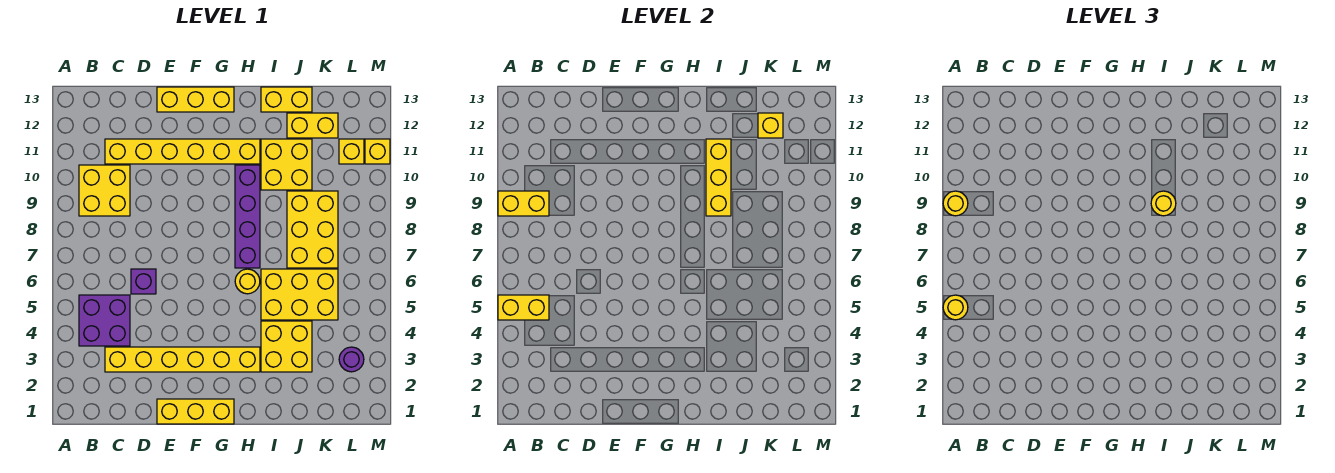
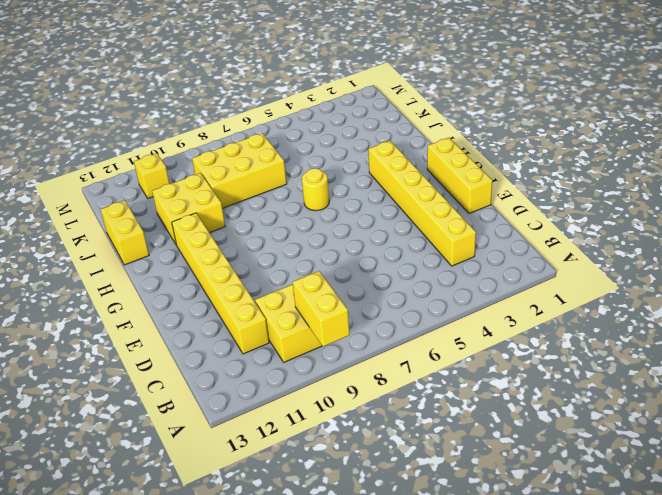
none -> purple brick B4:C5 level 1
none -> purple brick D6 level 1
none -> yellow brick E13:G13 level 1

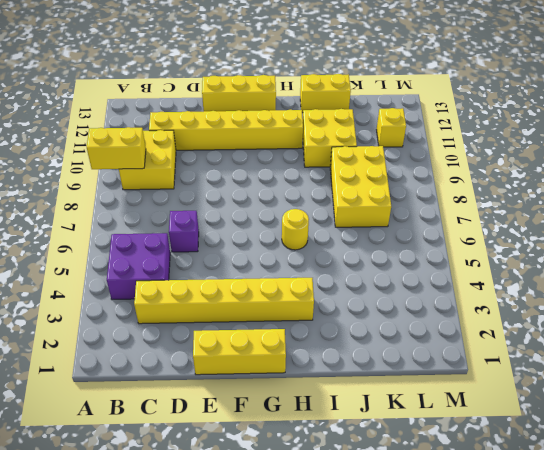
none -> purple brick H7:H10 level 1
none -> yellow brick I3:J4 level 1
none -> yellow brick I5:K6 level 1

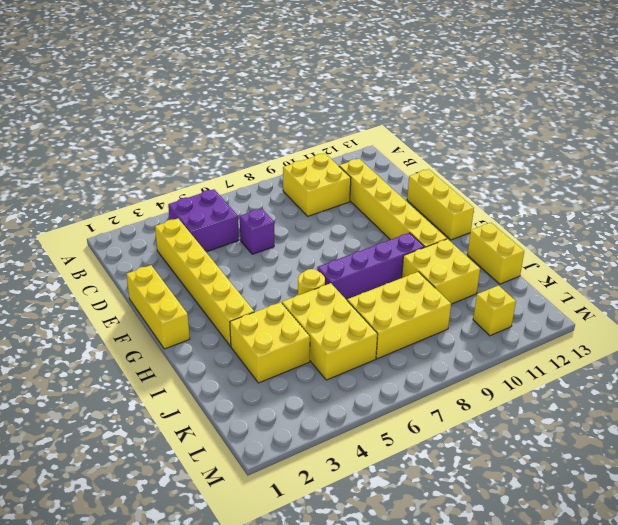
none -> yellow brick J12:K12 level 1
none -> purple round brick L3 level 1
none -> yellow brick M11 level 1

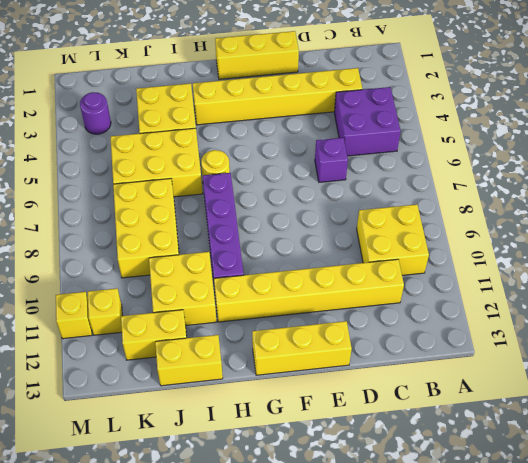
none -> yellow brick A5:B5 level 2
none -> yellow brick A9:B9 level 2
none -> yellow brick I9:I11 level 2

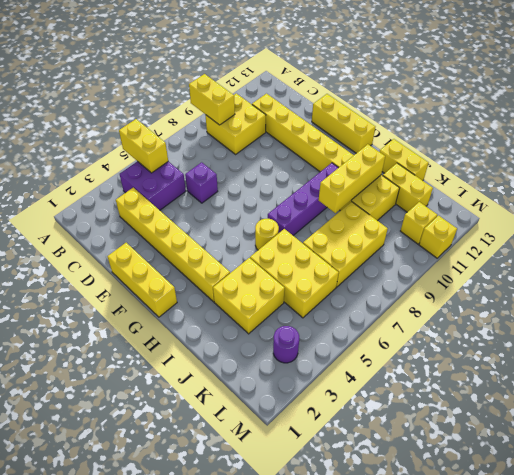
none -> yellow brick K12 level 2
none -> yellow round brick A5 level 3
none -> yellow round brick A9 level 3

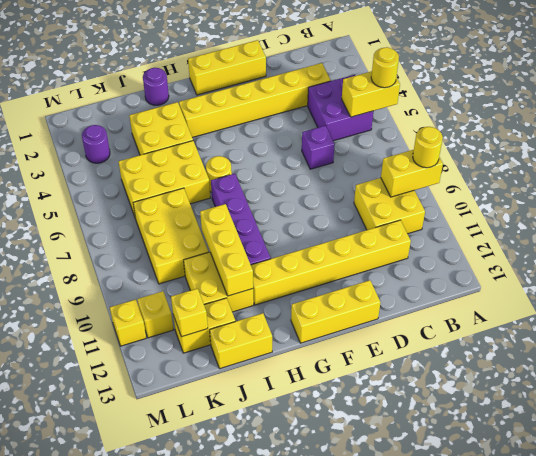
purple round brick I1 level 1 -> none
none -> yellow round brick I9 level 3

